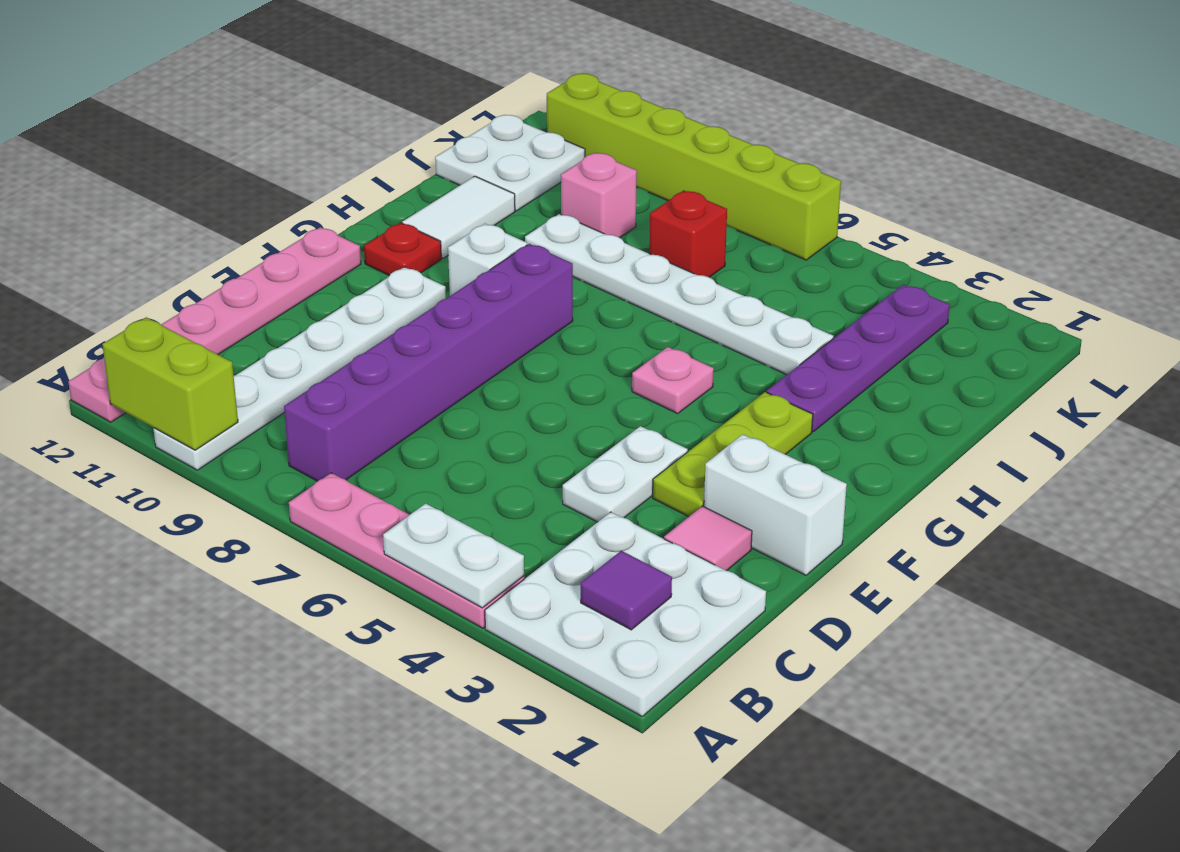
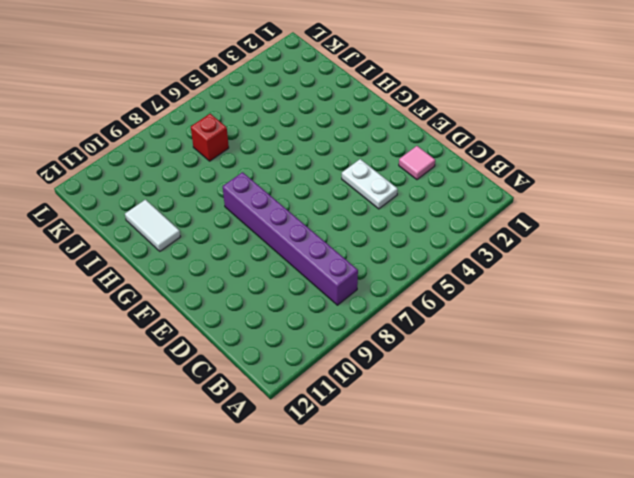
none -> white plate A1:C3 level 1
none -> pink plate A4:A7 level 1
none -> white plate A10:F10 level 1

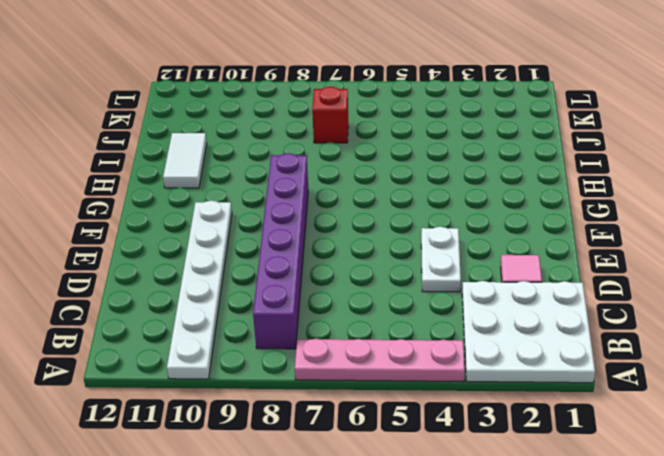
none -> pink plate A12:F12 level 1
none -> white brick E1:E2 level 1
none -> lime plate E3:G3 level 1

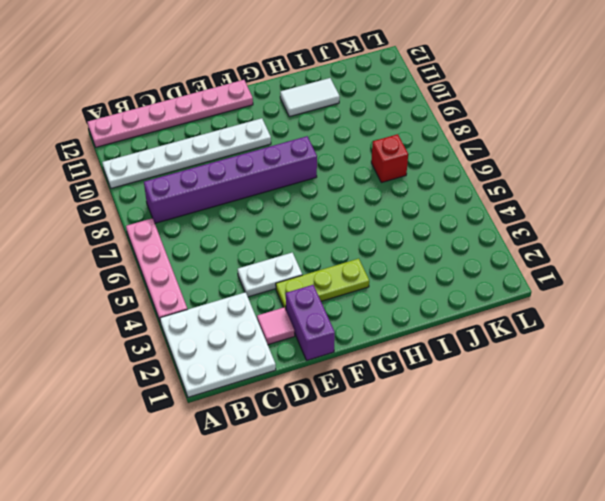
purple brick E1:E2 level 1 -> white brick E1:E2 level 1
none -> pink plate G5 level 1
none -> white brick G9 level 1
none -> red plate G11 level 1

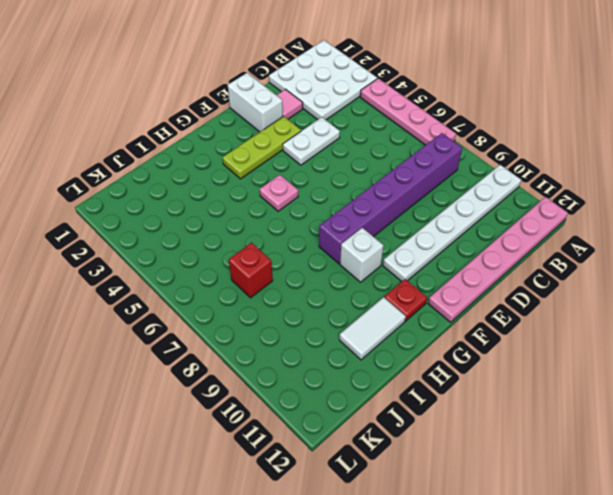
none -> purple plate H3:K3 level 1
none -> white plate I4:I9 level 1
none -> pink brick J9 level 1

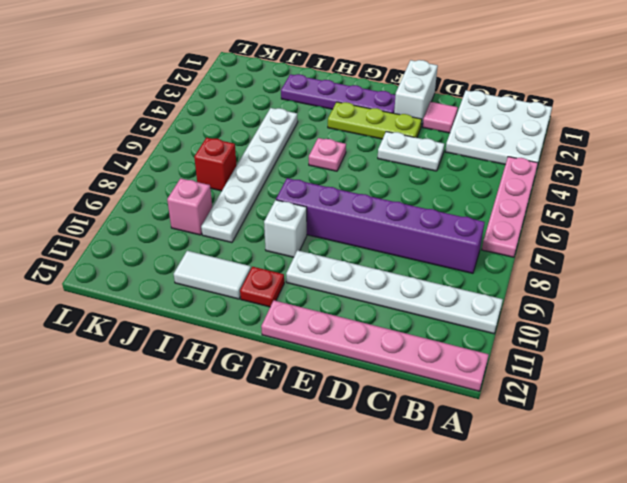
purple plate F2:I2 level 1 -> purple plate H3:K3 level 1
none -> white plate J11:K12 level 1
none -> lime brick L6:L11 level 1
none -> white plate A4:A5 level 2

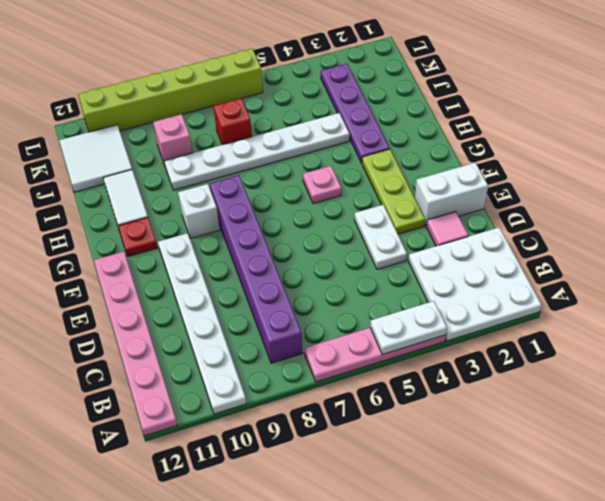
white tile J11:K12 level 1 -> white plate J11:K12 level 1
none -> lime brick A10:A11 level 2
none -> purple tile B2 level 2

